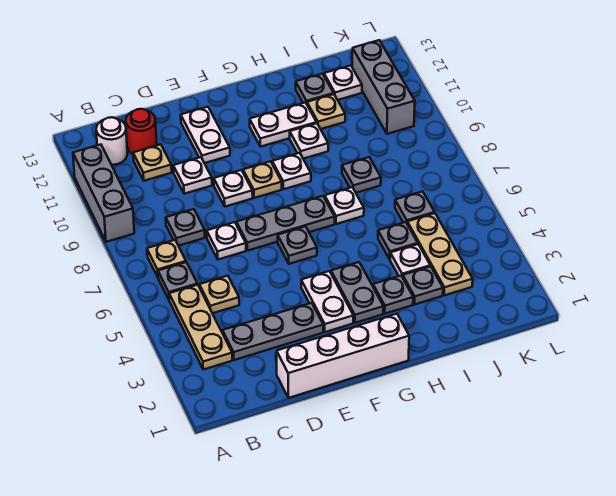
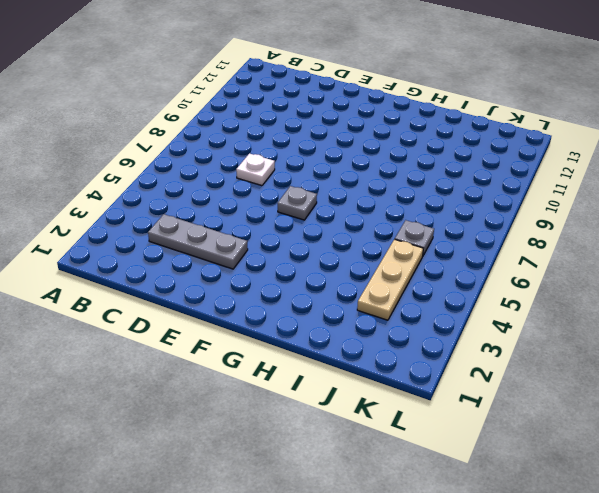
none -> grey brick A9:A11 level 1
none -> tan plate B3:B5 level 1
none -> grey plate B6 level 1
none -> tan plate B7 level 1

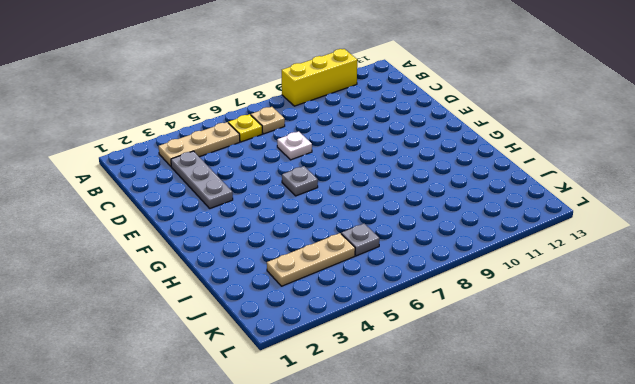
yellow brick A9:A11 level 1 -> grey brick A9:A11 level 1
yellow plate B6 level 1 -> grey plate B6 level 1
none -> white round brick B12 level 1
none -> tan plate C5 level 1
none -> grey plate C8 level 1
none -> tan plate C11 level 1

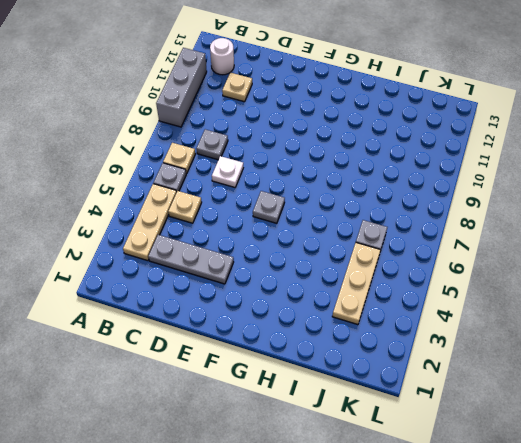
none -> red round brick C12 level 1
none -> white brick D1:G1 level 1
none -> white plate D10 level 1
none -> grey plate E7:G7 level 1

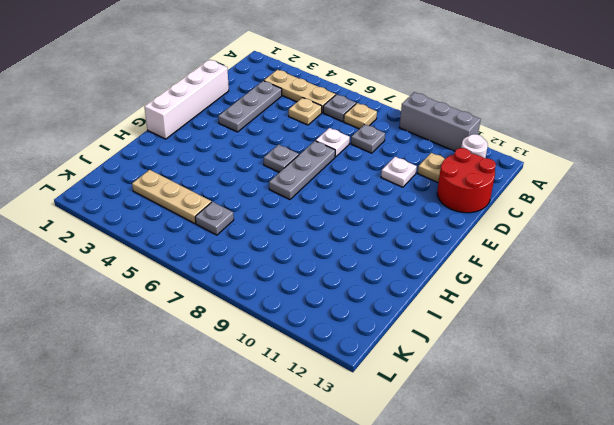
red round brick C12:D13 level 1 -> red round brick C12 level 1
none -> white plate E9 level 1
none -> white plate E11:E12 level 1
none -> white plate F3:F4 level 1
none -> tan plate F9 level 1

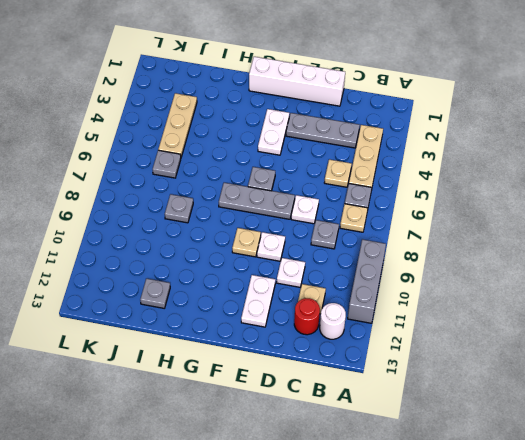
none -> grey plate G3:G4 level 1
none -> white plate G9 level 1
none -> white plate G11:H11 level 1
none -> grey plate H3 level 1

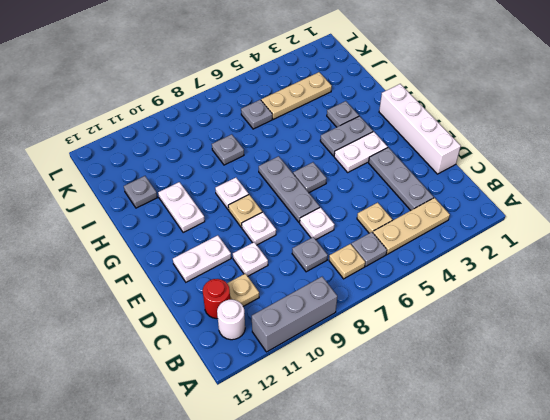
none -> white plate H7 level 1
none -> white plate H10 level 1
none -> grey plate I3 level 1
none -> white plate I4 level 1

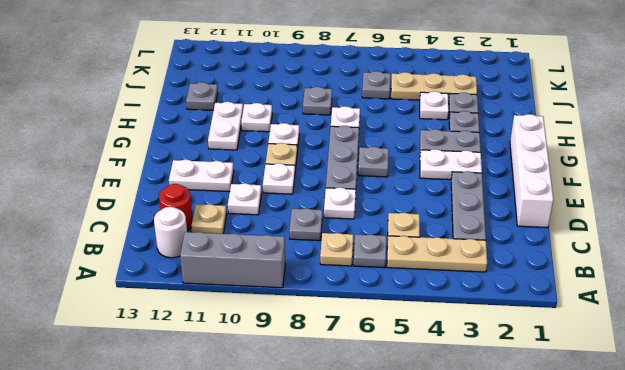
none -> grey plate I5 level 1
none -> tan plate I11 level 1
none -> white plate J12 level 1
none -> grey brick K10:K12 level 1

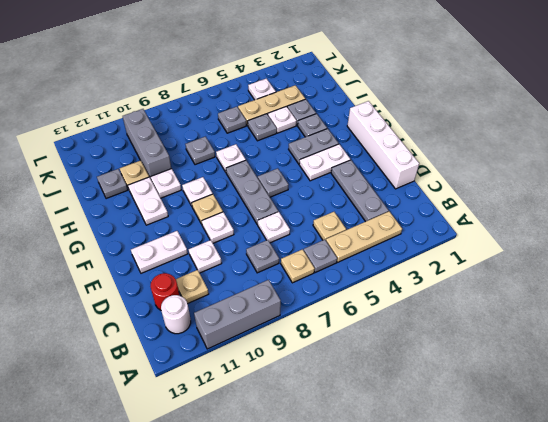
grey brick I10:K10 level 1 -> grey brick K10:K12 level 1
white plate K4 level 1 -> white plate J12 level 1

